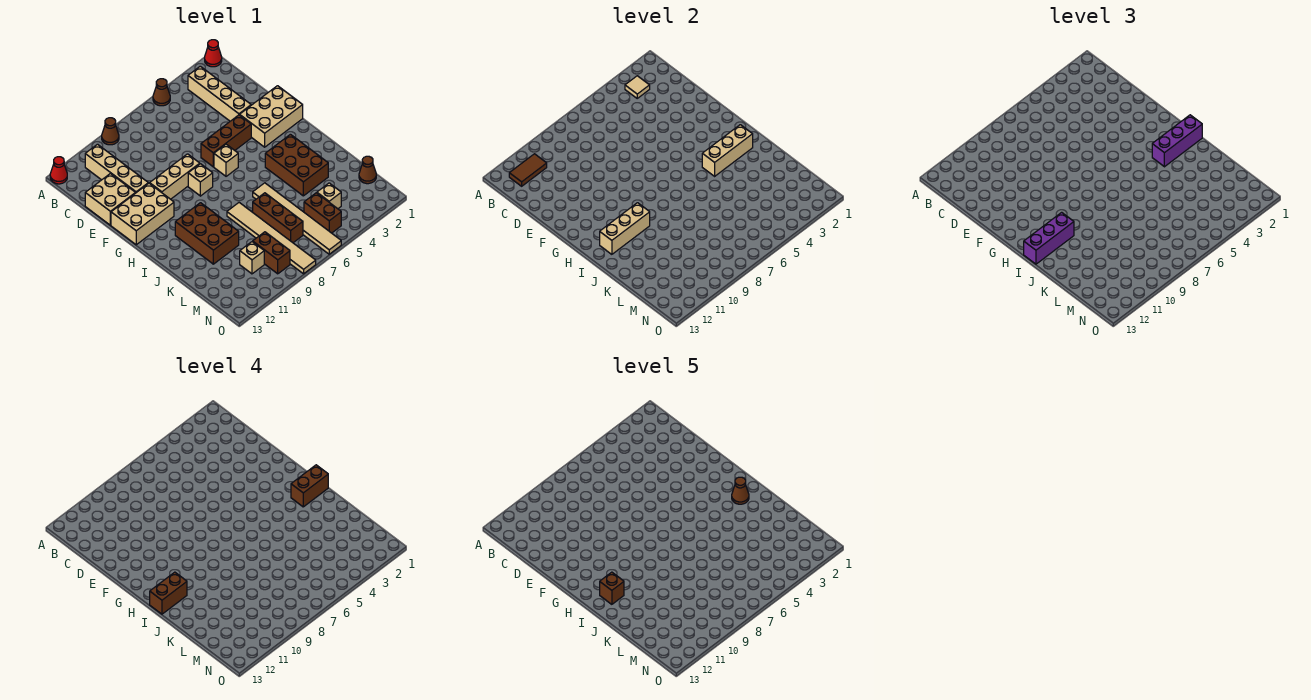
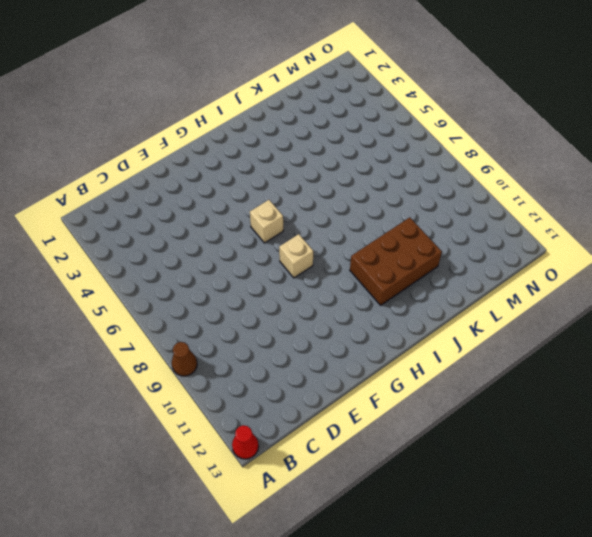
none -> red cone A1 level 1
none -> brown cone A5 level 1
none -> tan brick B3:E3 level 1
none -> tan brick B11:E11 level 1

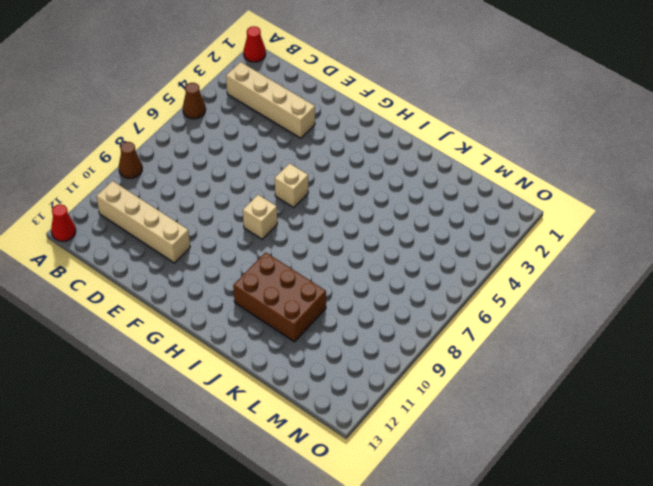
none -> tan brick D12:E13 level 1
none -> tan brick F1:G3 level 1
none -> brown brick F4:F6 level 1
none -> tan brick F8:F10 level 1

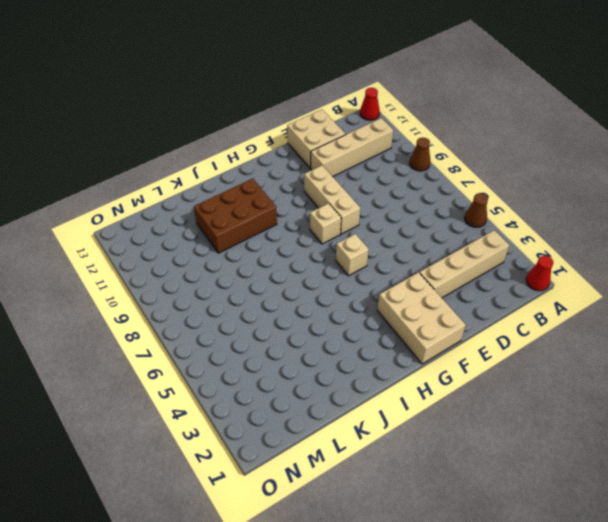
none -> brown brick F4:F6 level 1
none -> tan brick F11:G13 level 1
none -> brown brick I3:K4 level 1
none -> tan tile J6:O6 level 1

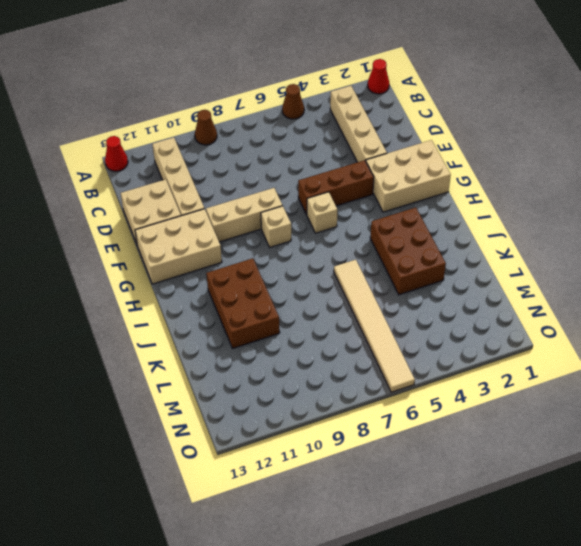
none -> tan tile J8:O8 level 1
none -> brown brick K7:M7 level 1
none -> brown cone M1 level 1
none -> tan brick M4 level 1

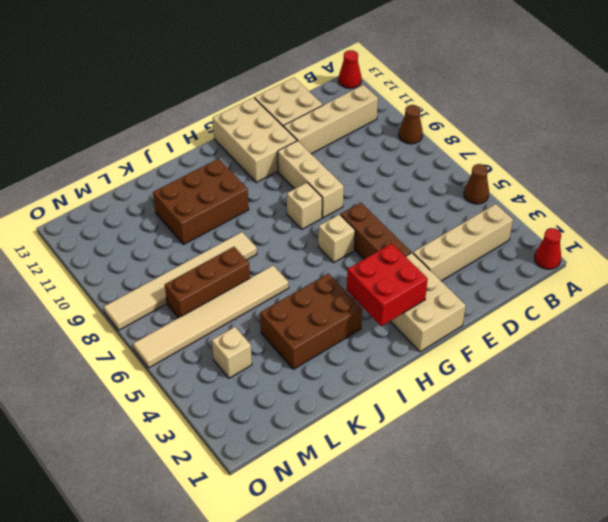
red brick G2:H3 level 2 -> none
none -> brown cone M1 level 1
none -> brown brick M5:N5 level 1
none -> brown brick M9:N9 level 1
none -> tan brick M10 level 1

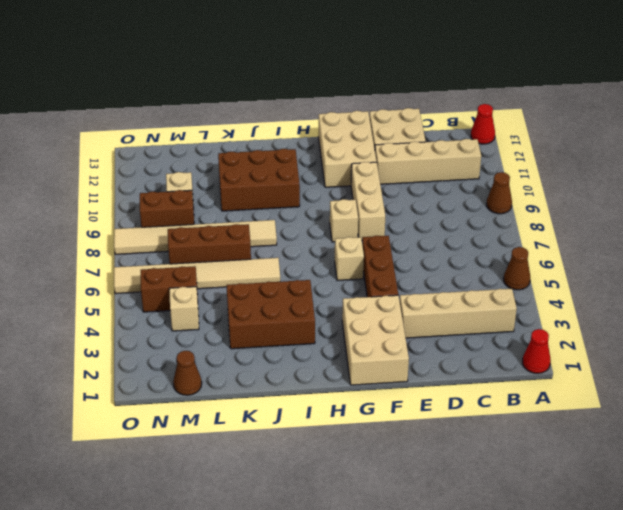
none -> tan tile B3 level 2
none -> brown tile B11:B12 level 2
none -> tan brick I2:I4 level 2
none -> tan brick I10:I12 level 2

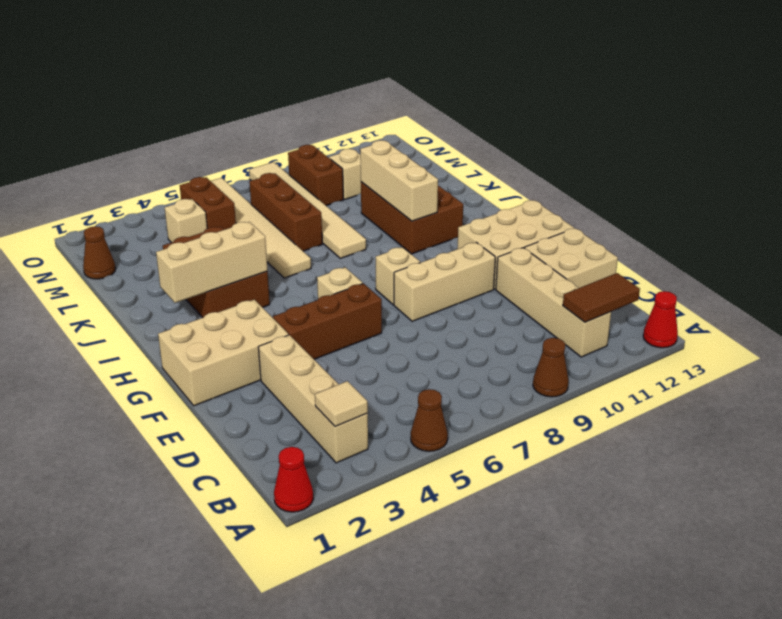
tan brick I10:K10 level 2 -> tan brick I10:I12 level 2
none -> purple brick I1:I3 level 3
none -> purple brick I11:I13 level 3
none -> brown brick I1:I2 level 4
none -> brown brick I12:I13 level 4

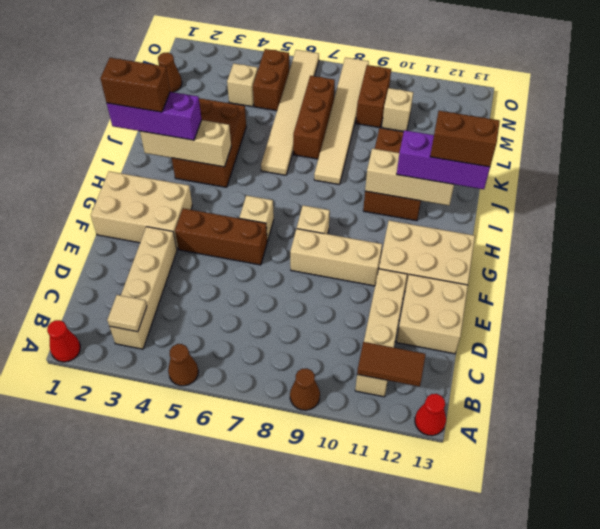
none -> brown cone I2 level 5
none -> brown brick I12 level 5

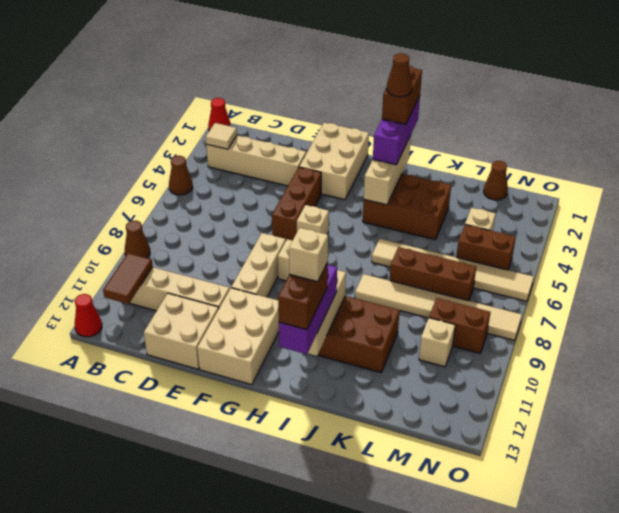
tan brick I12 level 5 -> brown brick I12 level 5

